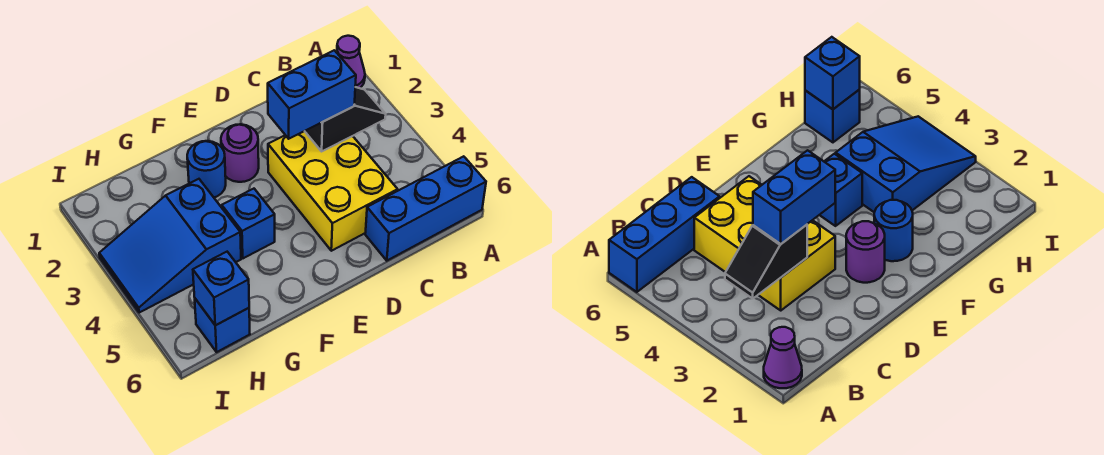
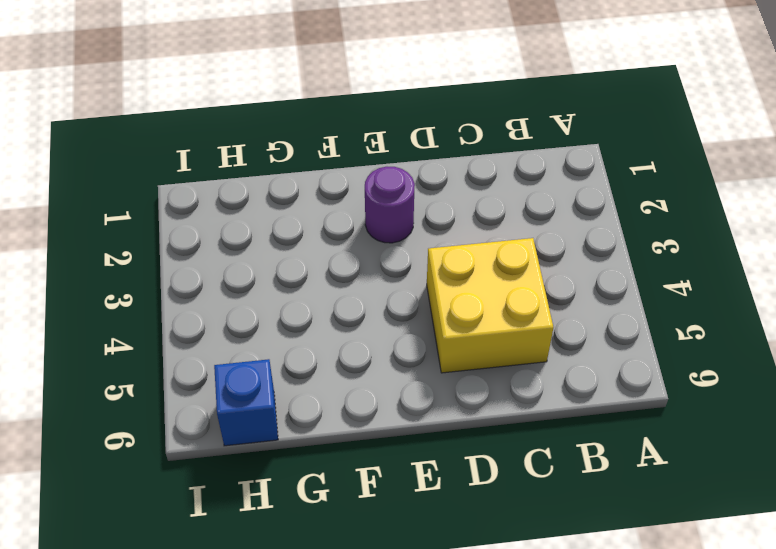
yellow brick C4:D5 level 1 -> yellow brick C3:D5 level 1
none -> purple cone A1 level 1
none -> blue brick A6:C6 level 1

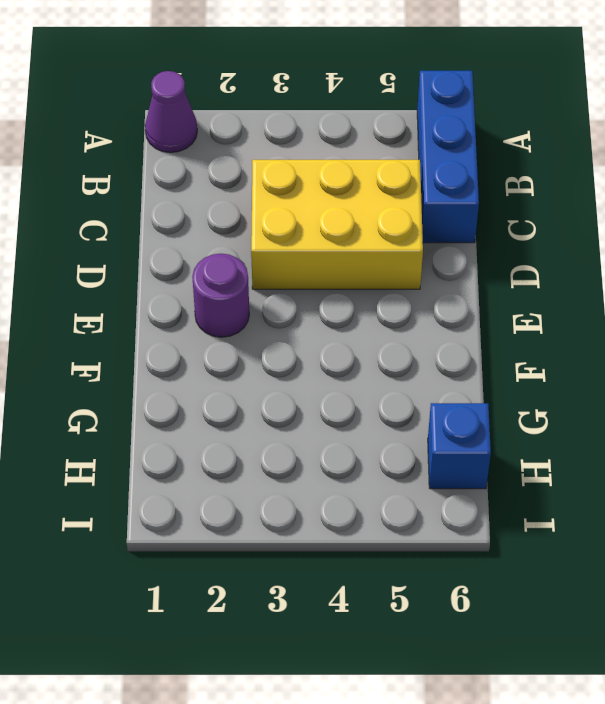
none -> blue round brick F2 level 1
none -> blue brick F4 level 1

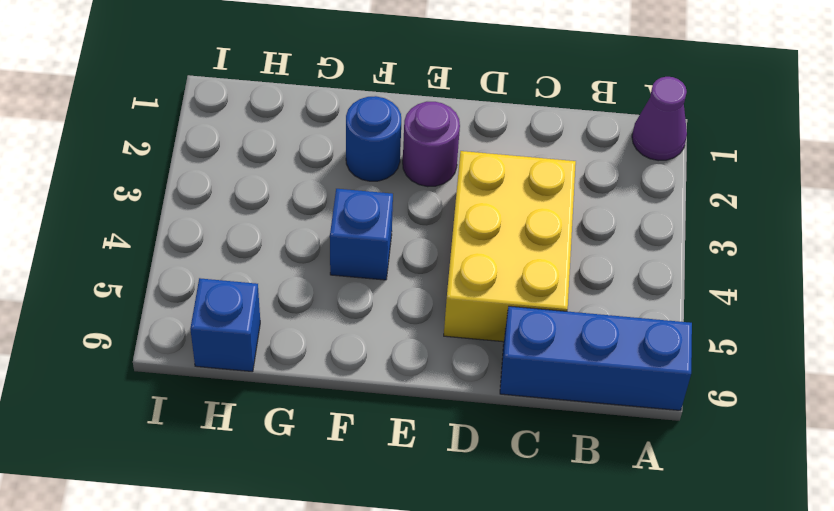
none -> blue slope G3:I4 level 1 top G
none -> black slope B3:C3 level 2 top C

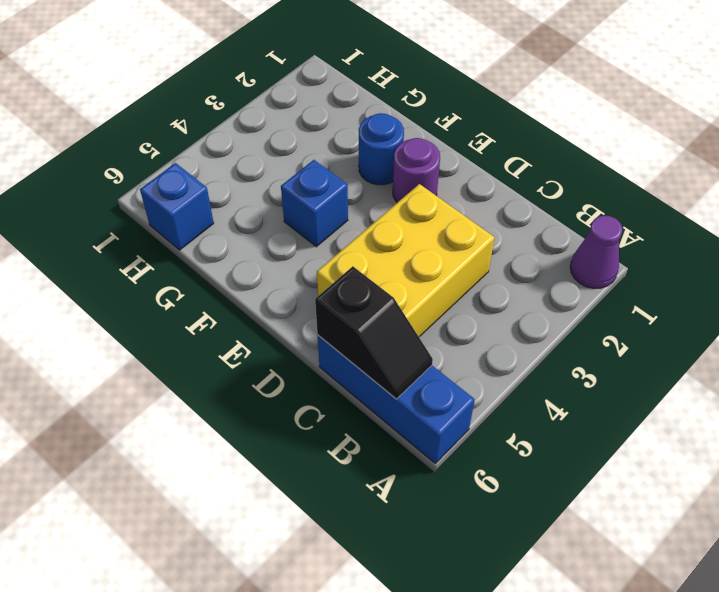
black slope B6:C6 level 2 top C -> black slope B3:C3 level 2 top C
none -> blue slope G3:I4 level 1 top G
none -> blue brick H6 level 2

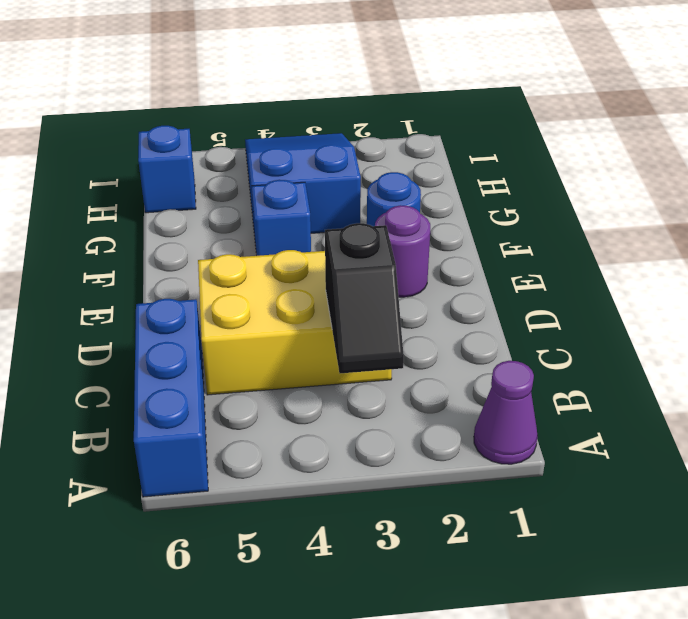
none -> blue brick H6 level 2
none -> blue brick C3:D3 level 3

